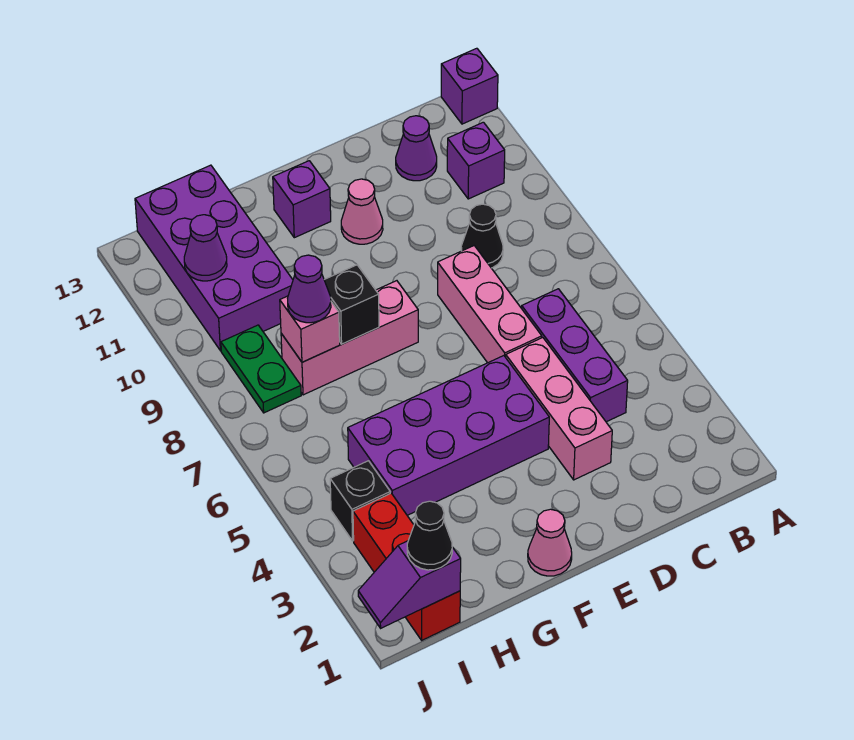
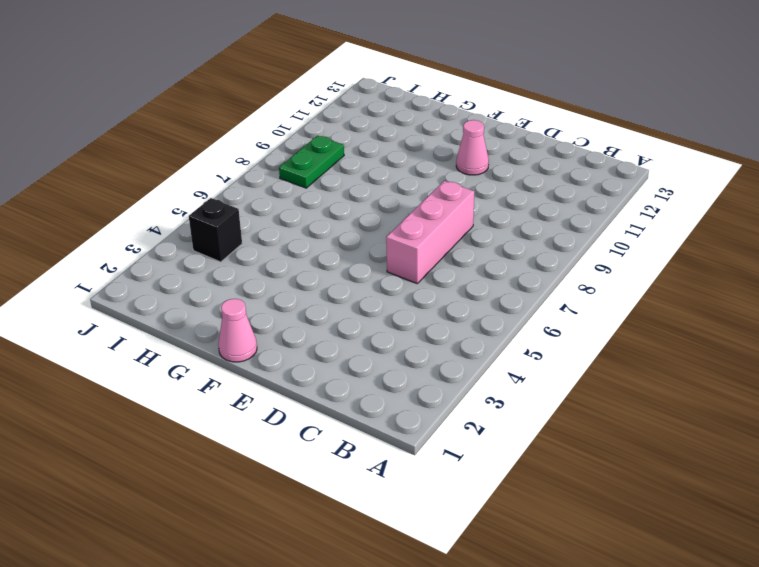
none -> purple brick A13 level 1
none -> purple brick B11 level 1
none -> purple brick C4:C6 level 1

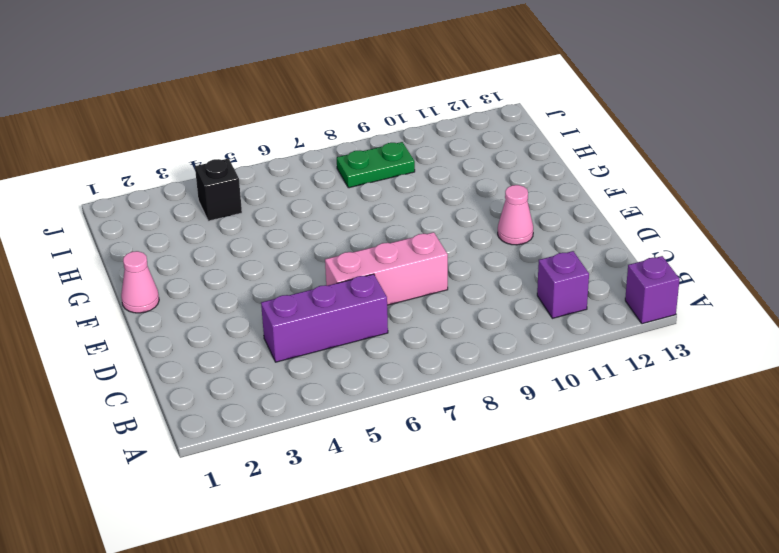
none -> black cone C9 level 1
none -> purple cone C12 level 1
none -> pink brick D3:D5 level 1

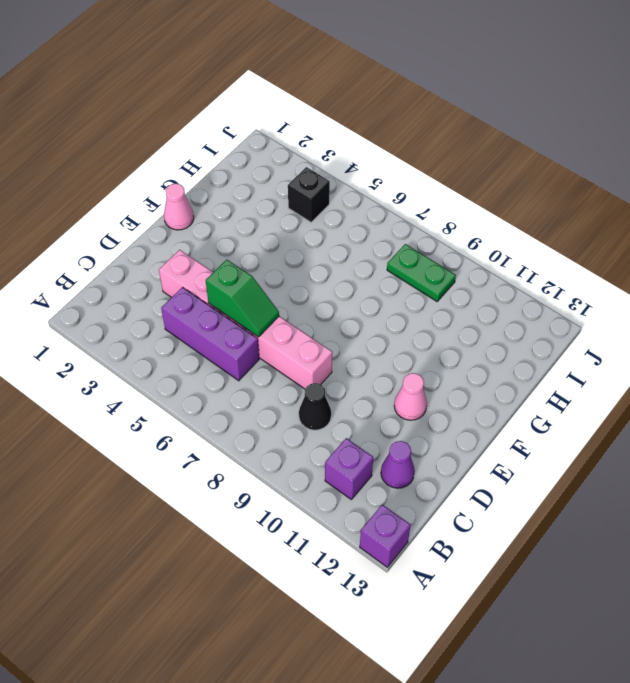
green slope D5:D6 level 2 top 5 -> none
none -> purple brick E4:H5 level 1
none -> pink brick F8:H8 level 1
none -> purple brick F12 level 1

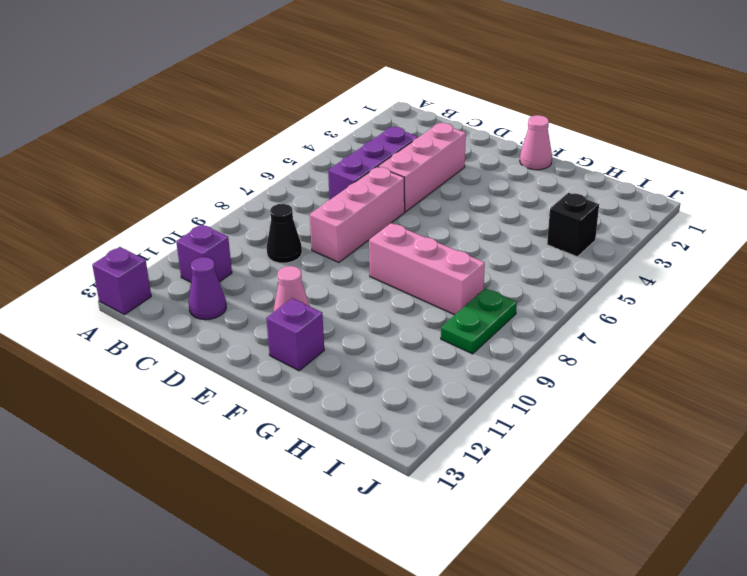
none -> purple brick E4:H5 level 1
none -> purple brick H10:I13 level 1
none -> red brick I1:I3 level 1

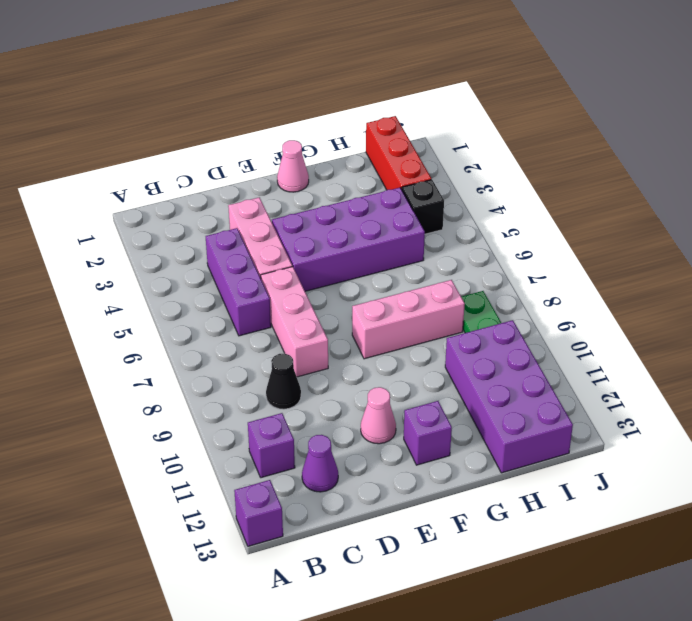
none -> black brick G8 level 2
none -> pink brick H8 level 2
none -> purple slope I1:J1 level 2 top I

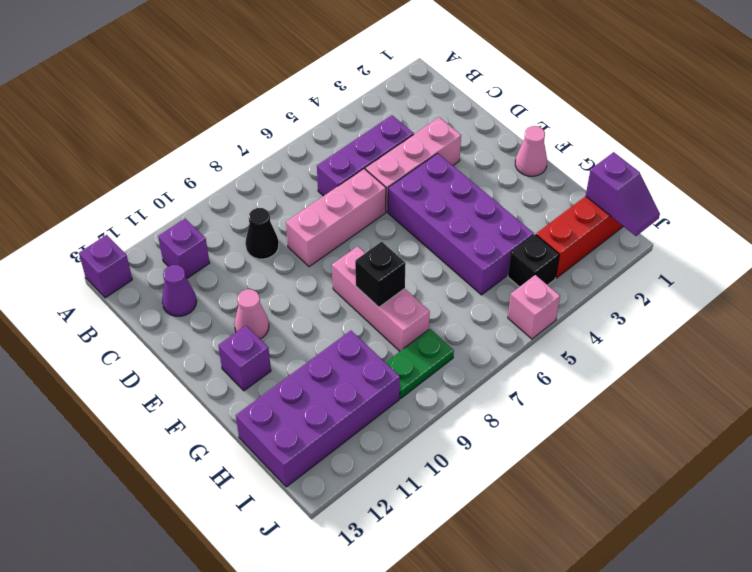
pink brick J5 level 1 -> pink brick H8 level 2
none -> purple cone I11 level 2
none -> purple cone H8 level 3
none -> black cone I1 level 3

